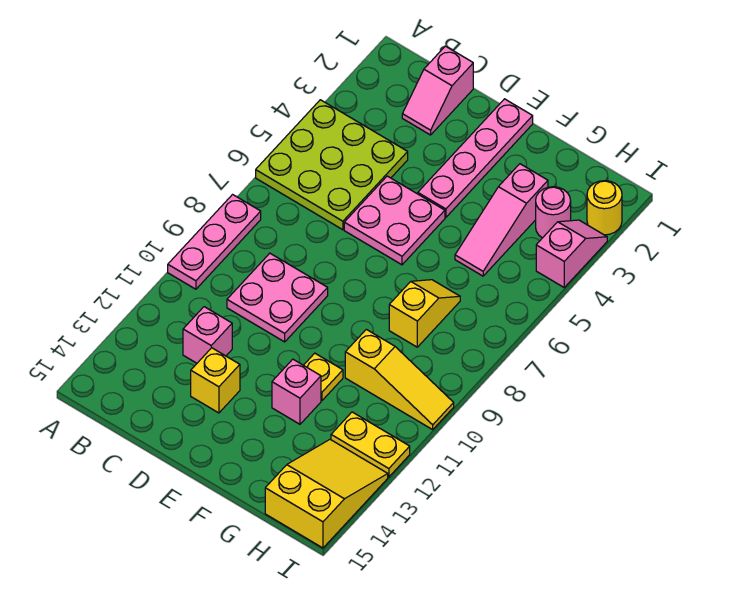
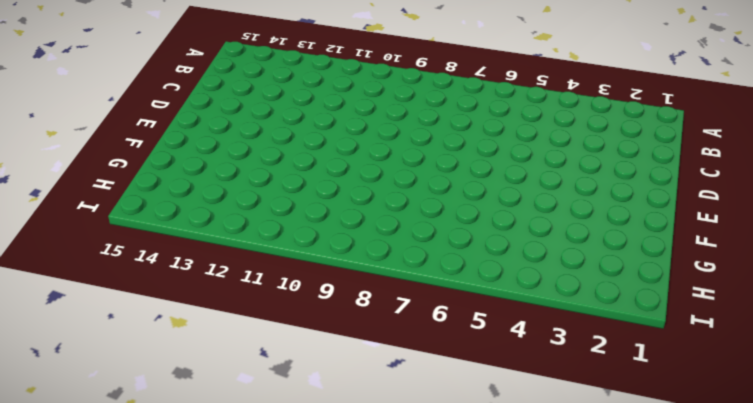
none -> lime plate A4:C6 level 1
none -> pink plate A8:A10 level 1
none -> pink slope C1:C2 level 1 top 1

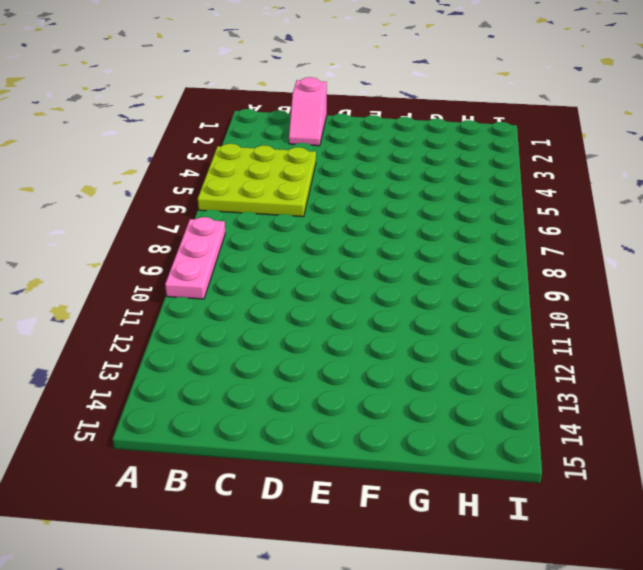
none -> pink plate C9:D10 level 1
none -> pink brick C12 level 1
none -> pink plate D5:E6 level 1

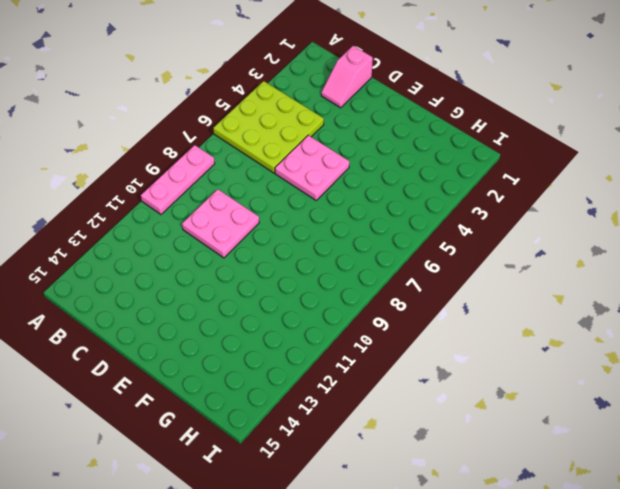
none -> pink brick C12 level 1
none -> yellow brick D13 level 1
none -> pink plate E1:E4 level 1

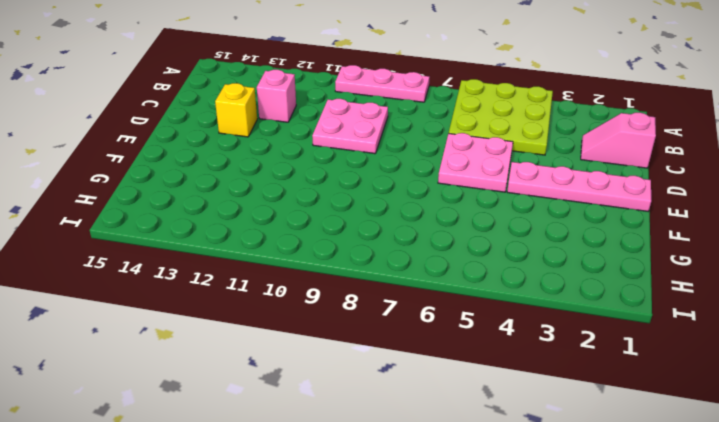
none -> yellow plate F11 level 1
none -> pink brick F12 level 1
none -> pink slope G3:G5 level 1 top 3

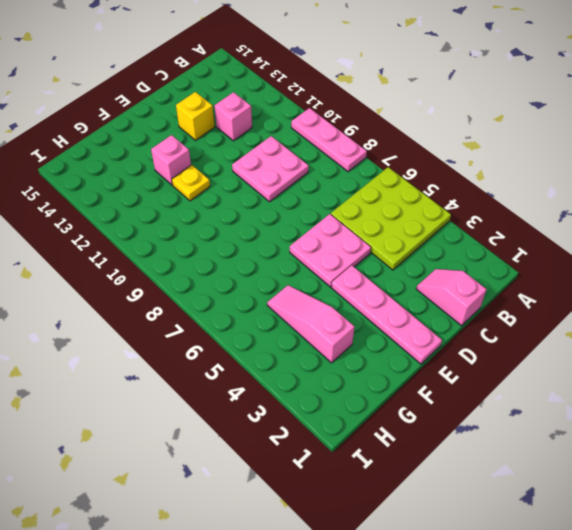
none -> yellow slope G7:G8 level 1 top 8
none -> yellow slope G10:I10 level 1 top G
none -> pink round brick H3 level 1

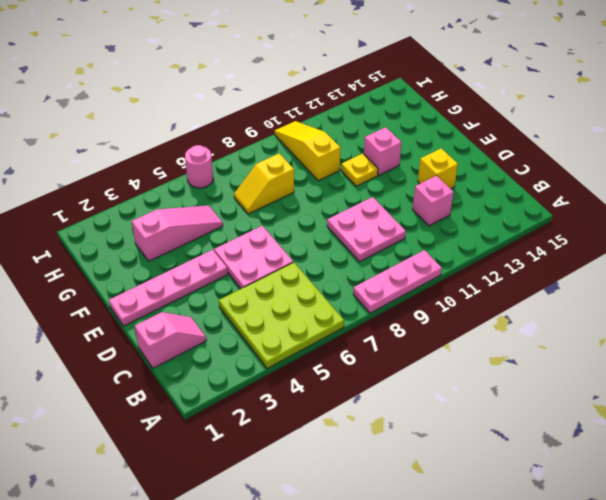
pink round brick I6 level 1 -> pink round brick H3 level 1
none -> yellow plate H12:I12 level 1
none -> yellow slope H13:I15 level 1 top 15
none -> yellow round brick I2 level 1

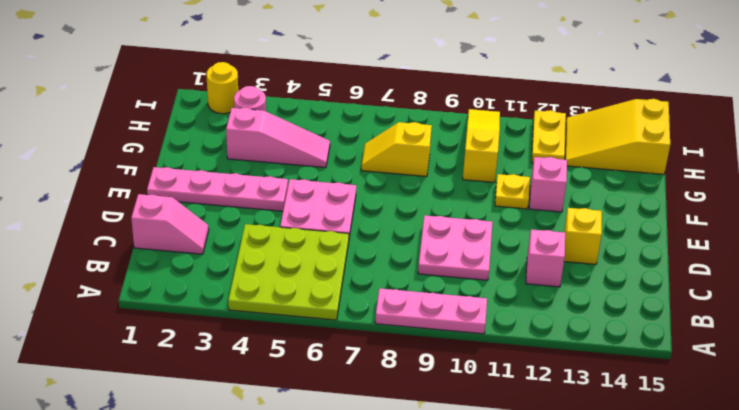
none -> pink slope I3:I4 level 1 top 4

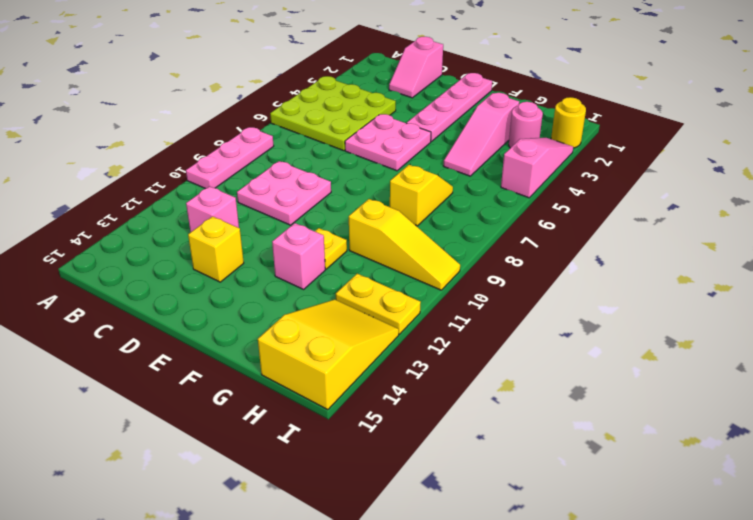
pink slope I3:I5 level 1 top 5 -> pink slope I3:I4 level 1 top 4

